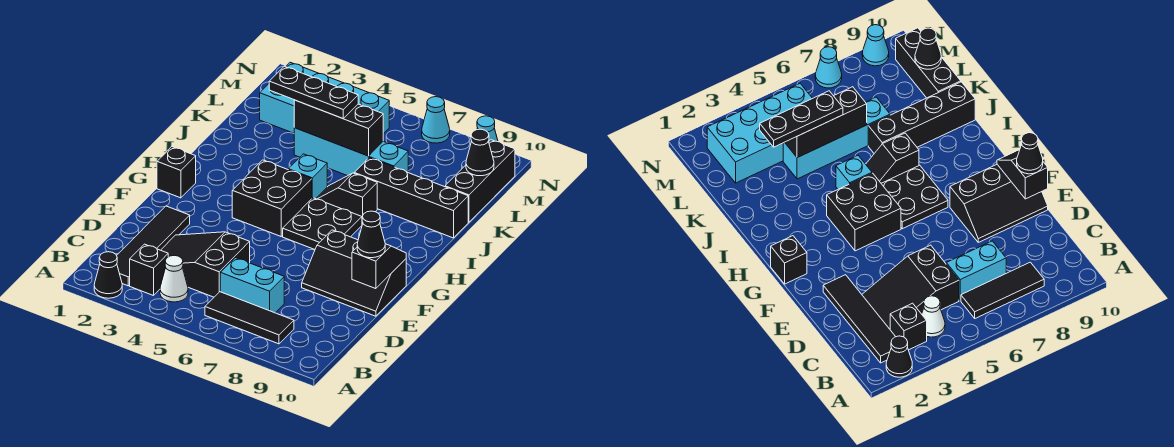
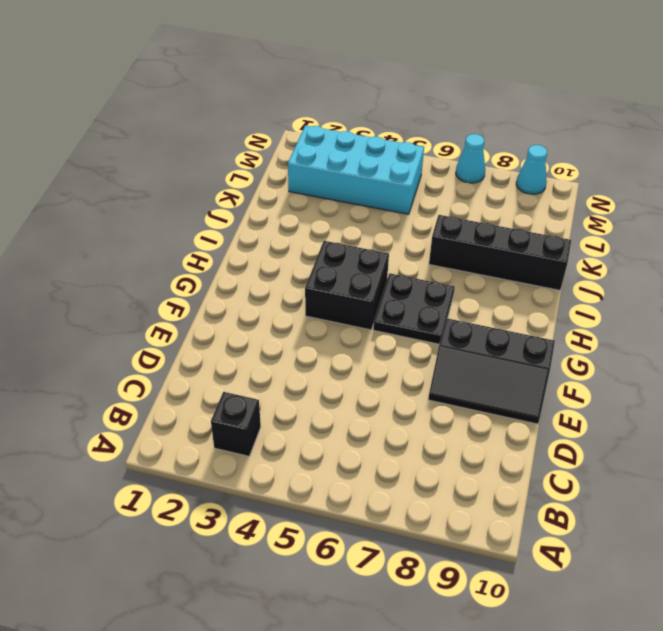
none -> black cone A2 level 1
none -> black tile B2:E2 level 1
none -> white cone B4 level 1

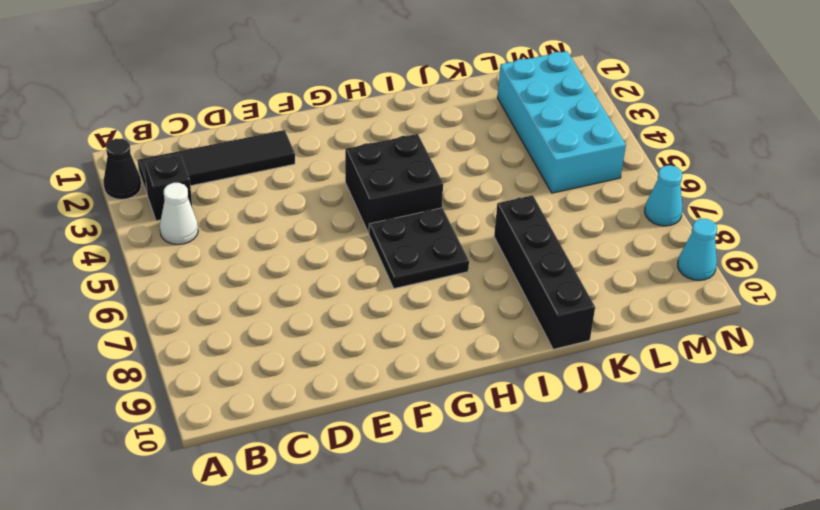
none -> black tile B6:B8 level 1
none -> black slope C3:D5 level 1 top 5
none -> cyan brick C6:C7 level 1

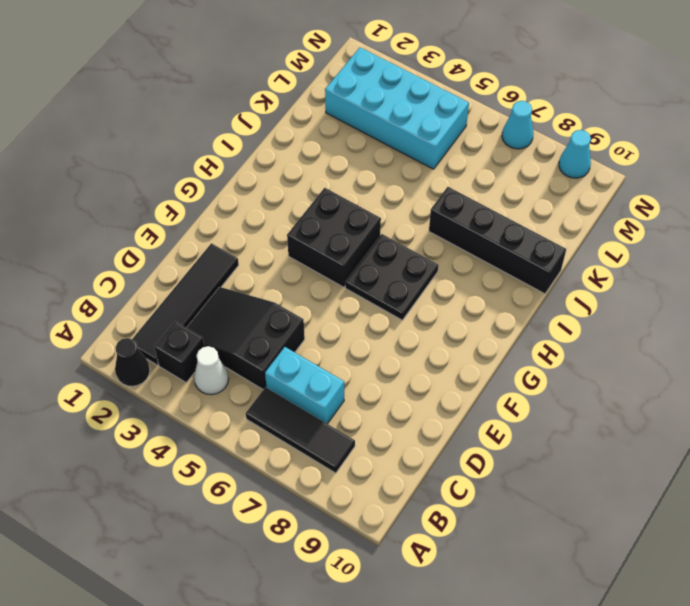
none -> black slope E8:F10 level 1 top F
none -> black brick G1 level 1
none -> cyan brick I5 level 1

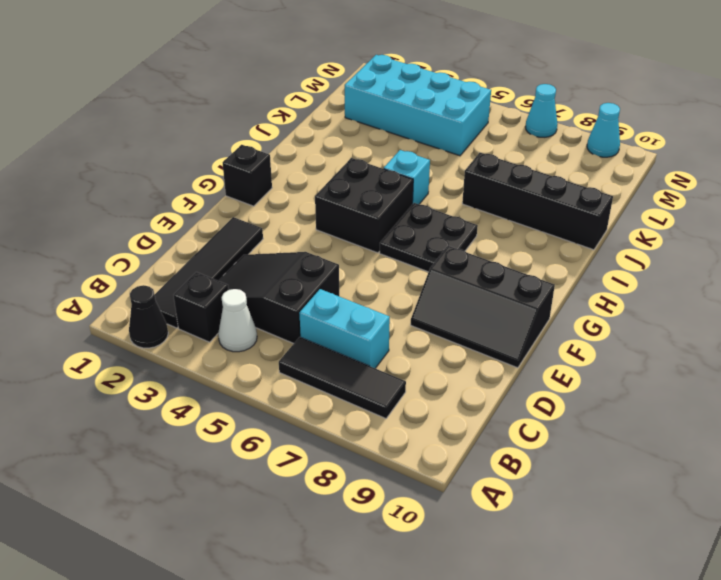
none -> black slope I6:I7 level 1 top 7
none -> cyan brick K4:K7 level 1
none -> black brick K10:M10 level 1

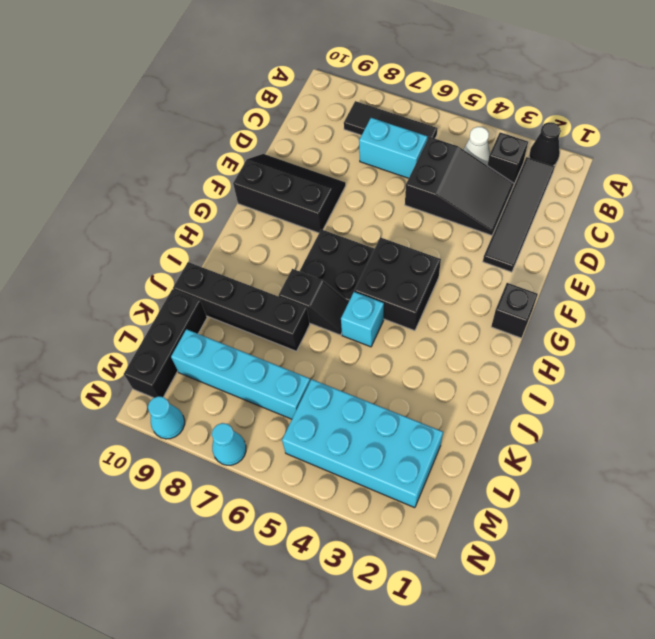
cyan brick L6:L9 level 1 -> cyan brick K4:K7 level 1
none -> black slope E10:F10 level 2 top E
none -> black brick K4:K6 level 2
none -> black cone L10 level 2

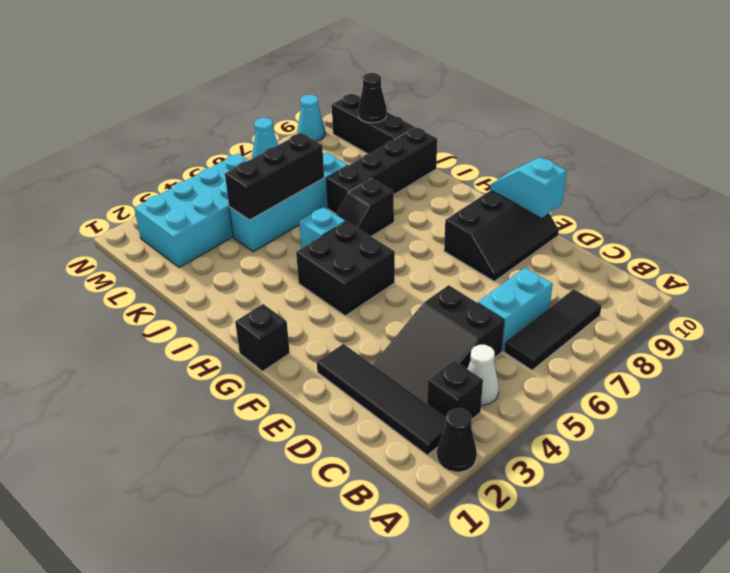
cyan slope E10:F10 level 2 top E -> black slope E10:F10 level 2 top E
none -> black plate G6:H7 level 1
none -> black cone E10 level 3
none -> black plate K3:K5 level 3

